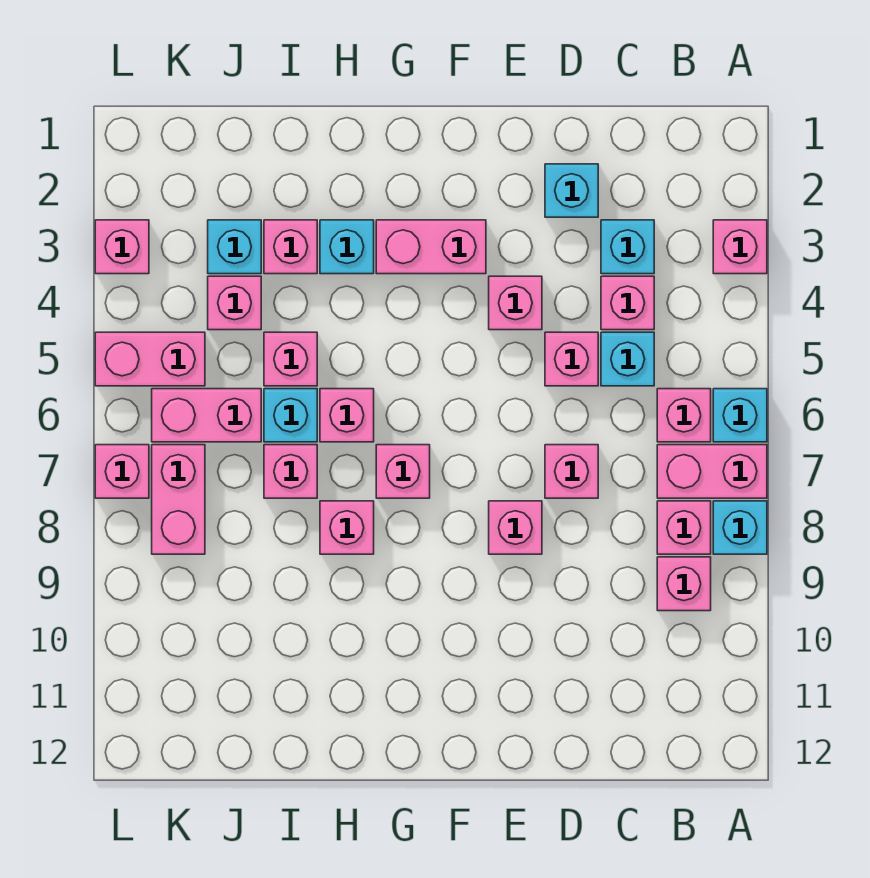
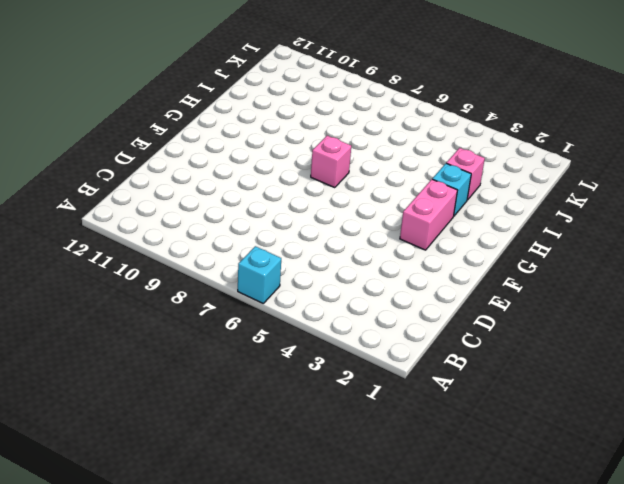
none -> pink brick A3 level 1
none -> pink brick A7:B7 level 1
none -> cyan brick A8 level 1
none -> pink brick B6 level 1

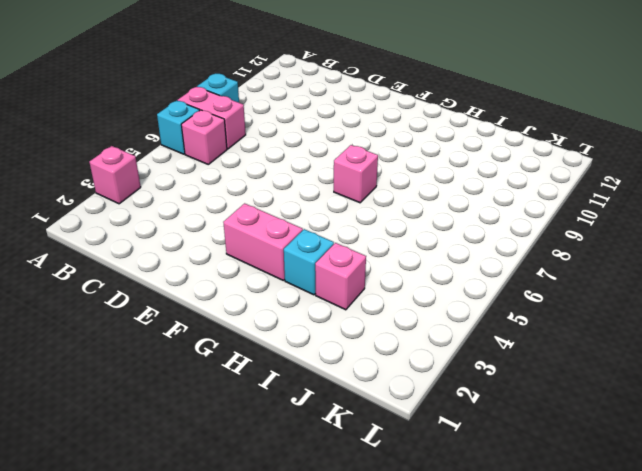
none -> pink brick B8 level 1
none -> pink brick B9 level 1
none -> cyan brick C3 level 1
none -> pink brick C4 level 1

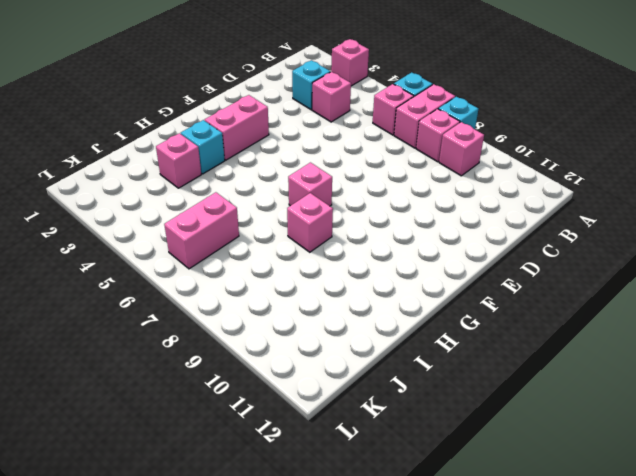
none -> cyan brick C5 level 1
none -> cyan brick D2 level 1
none -> pink brick D5 level 1
none -> pink brick D7 level 1

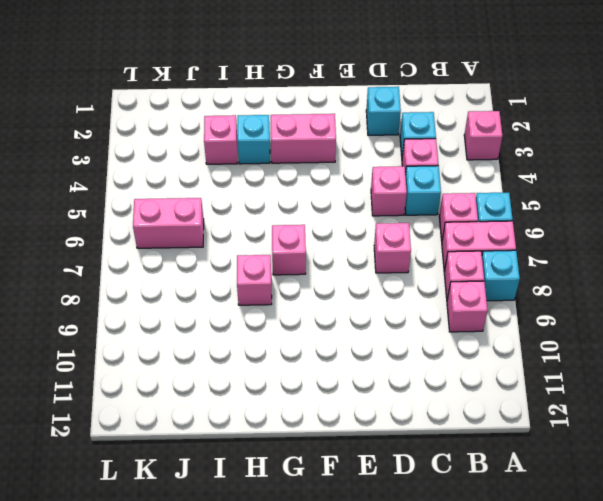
none -> pink brick E4 level 1
none -> pink brick E8 level 1
none -> pink brick H6 level 1
none -> pink brick I5 level 1

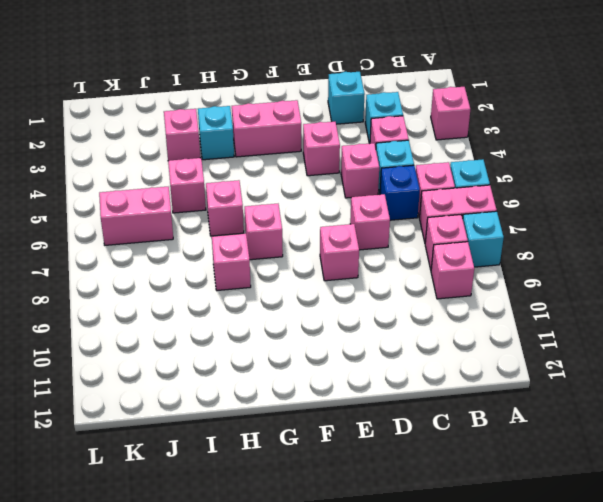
blue brick C6 level 1 -> none
none -> cyan brick I6 level 1
none -> pink brick I7 level 1
none -> cyan brick J3 level 1
none -> pink brick J4 level 1

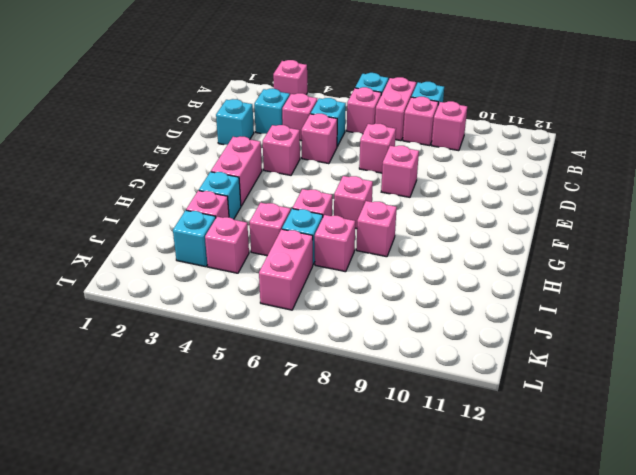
none -> pink brick K5:L5 level 1
none -> pink brick K7:K8 level 1
none -> pink brick L3 level 1
none -> pink brick L7 level 1

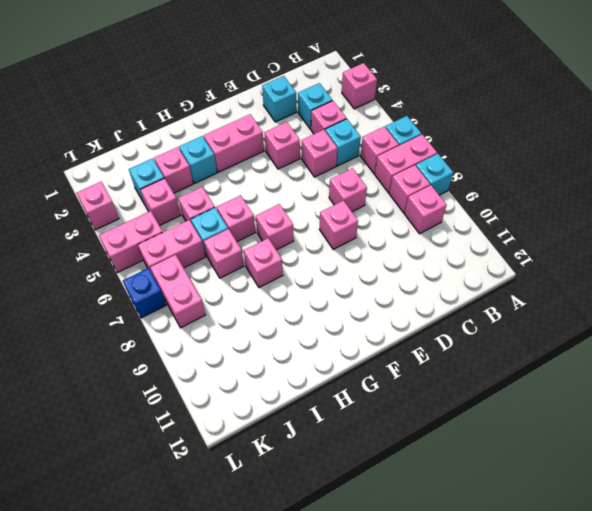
blue brick L7 level 1 -> pink brick L7 level 1

